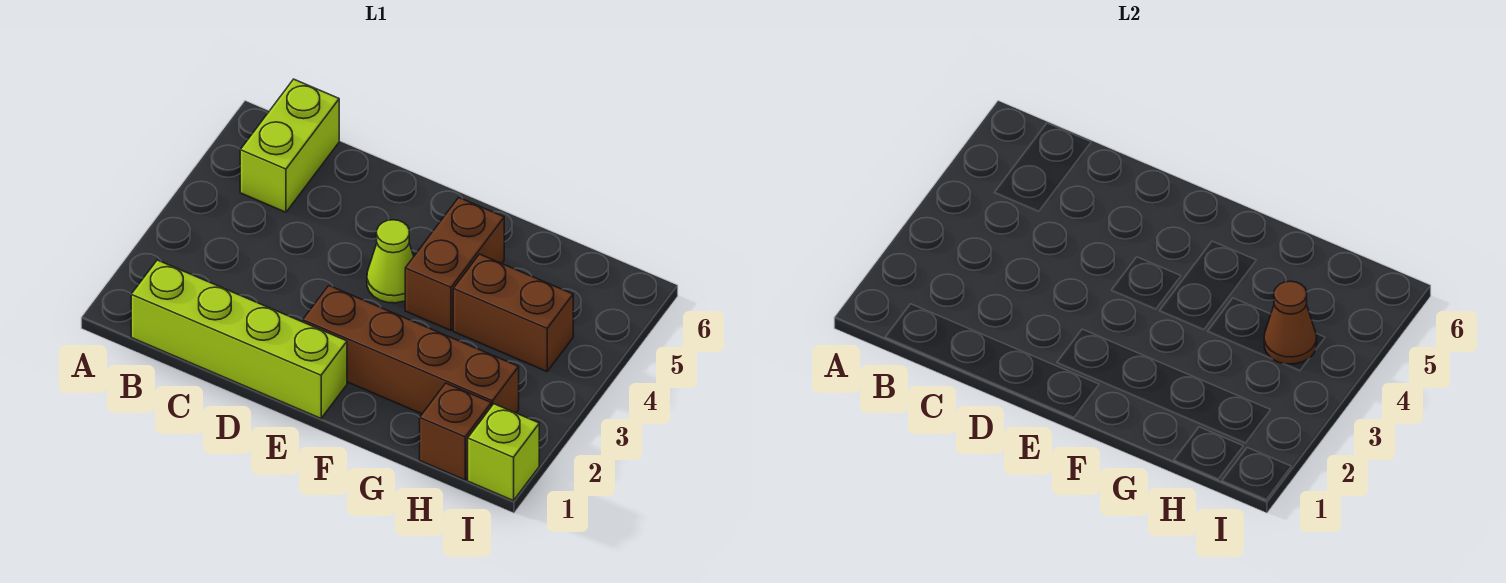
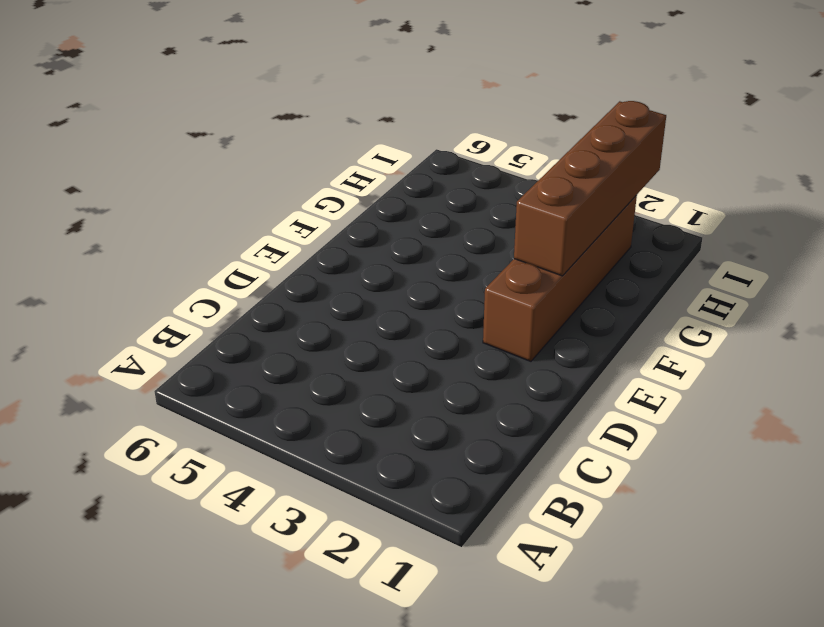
brown brick F2:I2 level 2 -> none
none -> lime brick B1:E1 level 1
none -> lime brick B5:B6 level 1

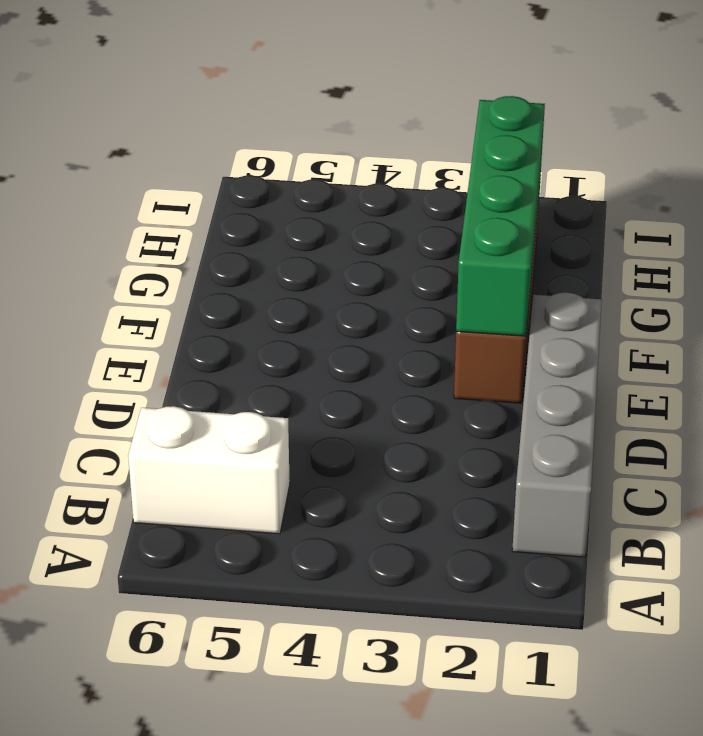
grey brick B1:E1 level 1 -> lime brick B1:E1 level 1
white brick B5:B6 level 1 -> lime brick B5:B6 level 1
green brick E2:H2 level 2 -> none
none -> lime cone E4 level 1
none -> brown brick F4:F5 level 1

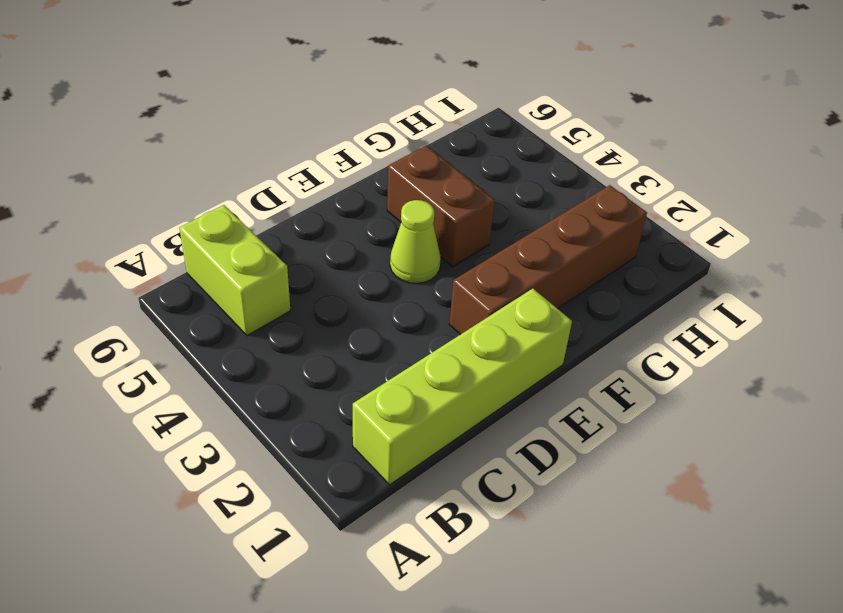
none -> brown brick G4:H4 level 1
none -> brown brick H1 level 1

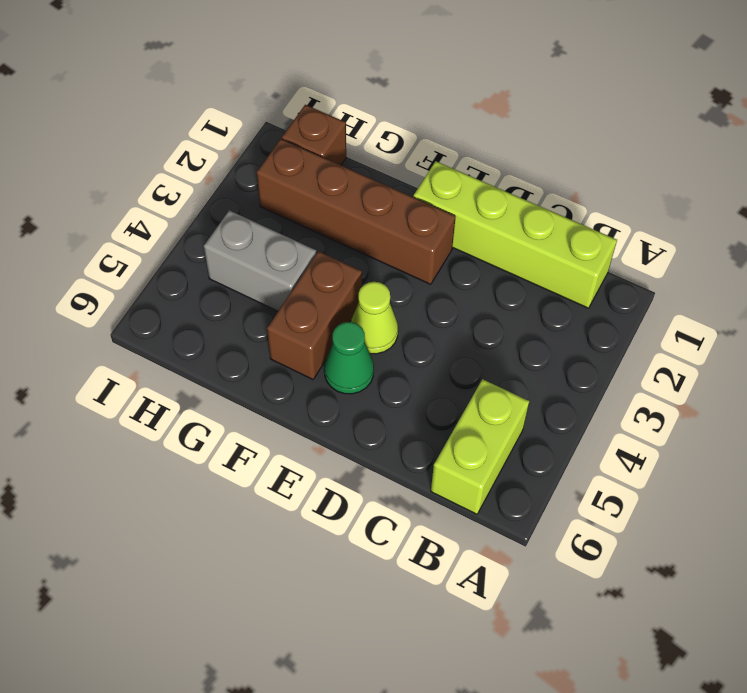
green cone E5 level 1 -> none
grey brick G4:H4 level 1 -> brown brick G4:H4 level 1
none -> lime brick I1 level 1
none -> brown cone H4 level 2

